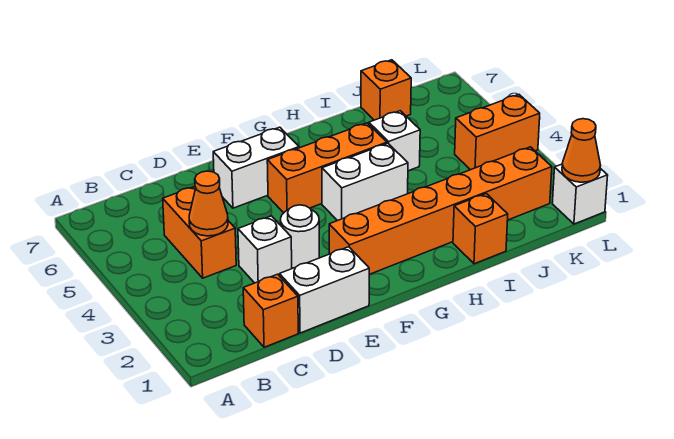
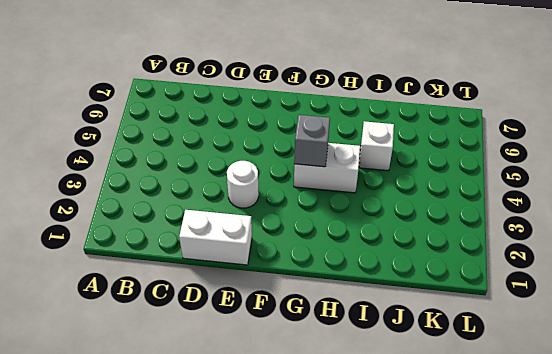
grey brick G4 level 2 -> none
none -> orange brick C1 level 1
none -> orange brick C4:C5 level 1
none -> white brick D3 level 1

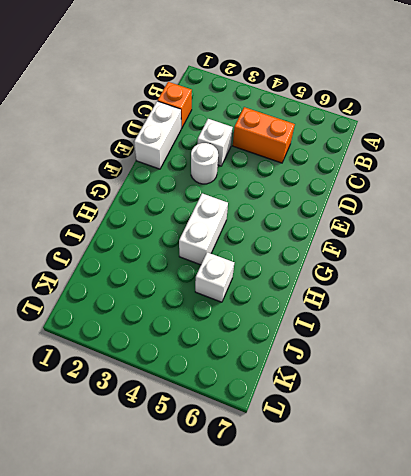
none -> white brick E6:F6 level 1
none -> orange brick F2:K2 level 1
none -> orange brick F5:H5 level 1

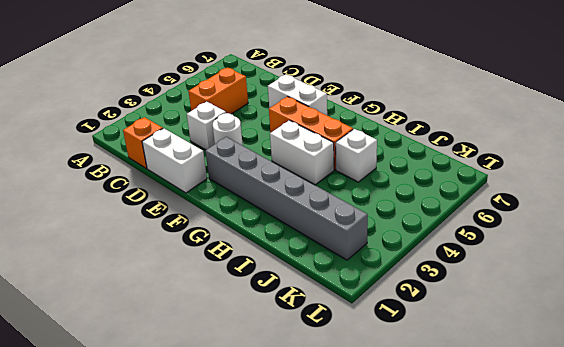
grey brick F2:K2 level 1 -> orange brick F2:K2 level 1
none -> orange brick I1 level 1
none -> orange brick J7 level 1
none -> orange brick K4:L4 level 1

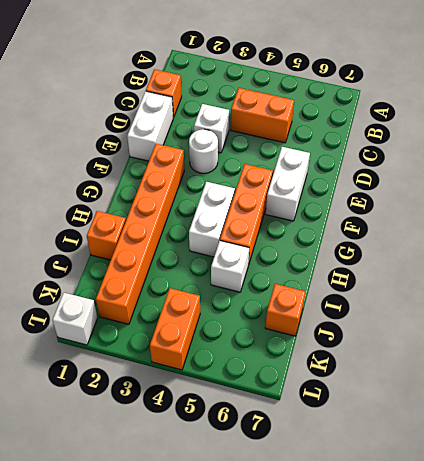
none -> orange cone C4 level 2
none -> orange cone L1 level 2

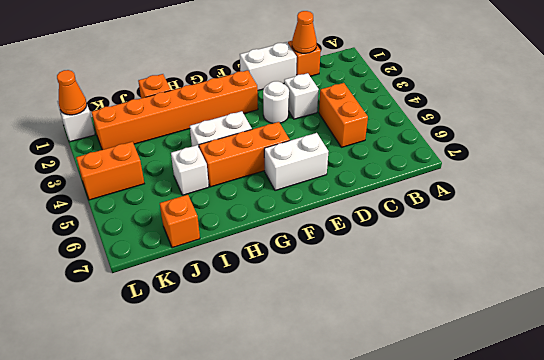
orange cone C1 level 2 -> orange cone C4 level 2

